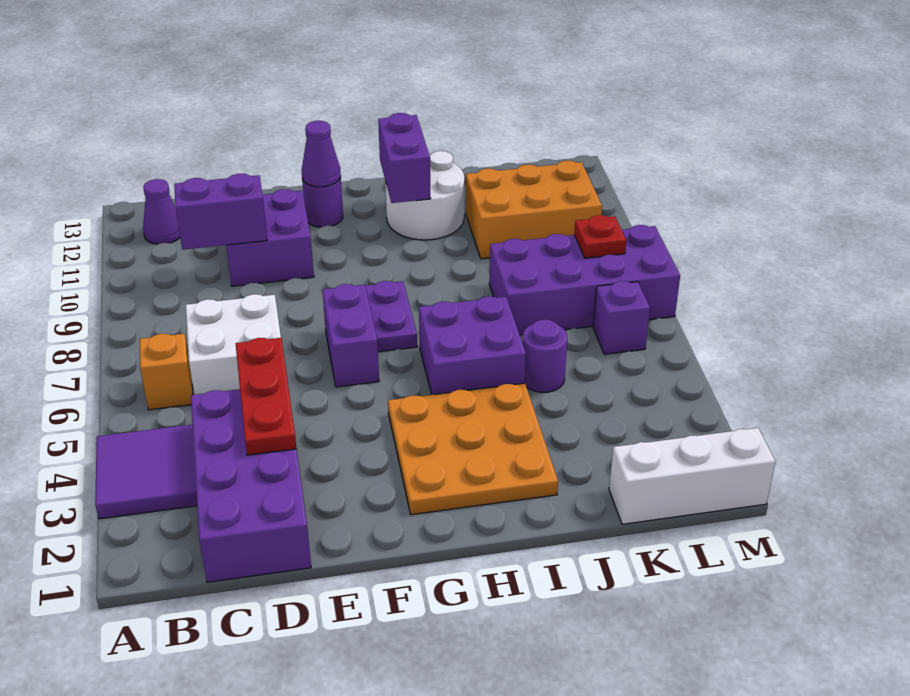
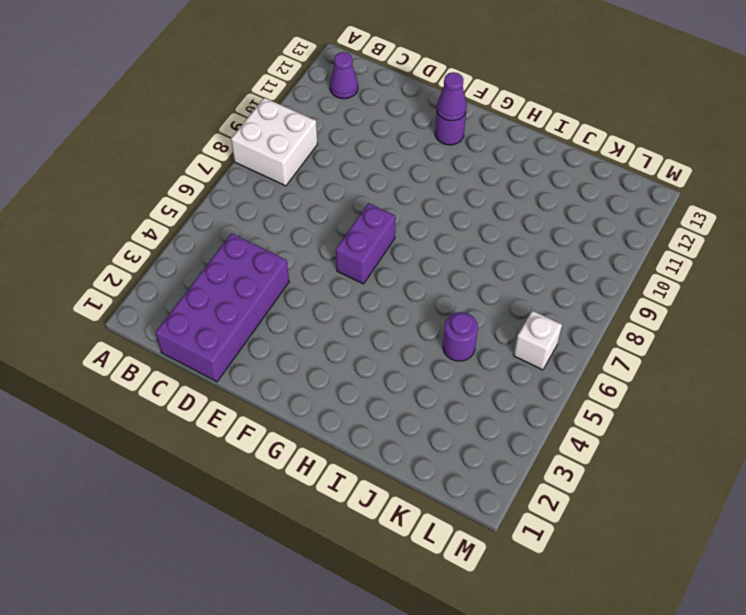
white brick A8:B9 level 1 -> white brick C6:D7 level 1
white brick L6 level 1 -> purple brick L6 level 1
none -> purple tile A3:B4 level 1
none -> orange brick B6 level 1
none -> purple brick D10:E11 level 1

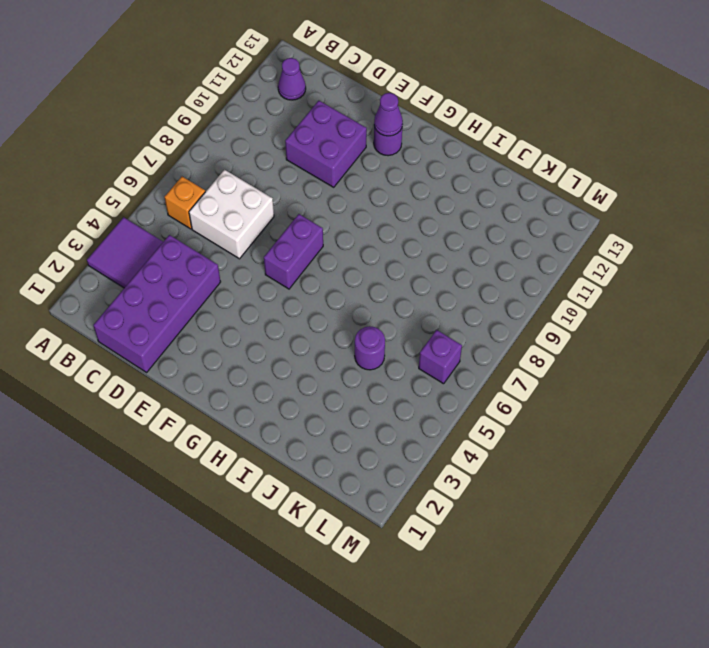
none -> orange plate G2:I4 level 1
none -> purple plate G7:G8 level 1
none -> purple brick H5:I6 level 1

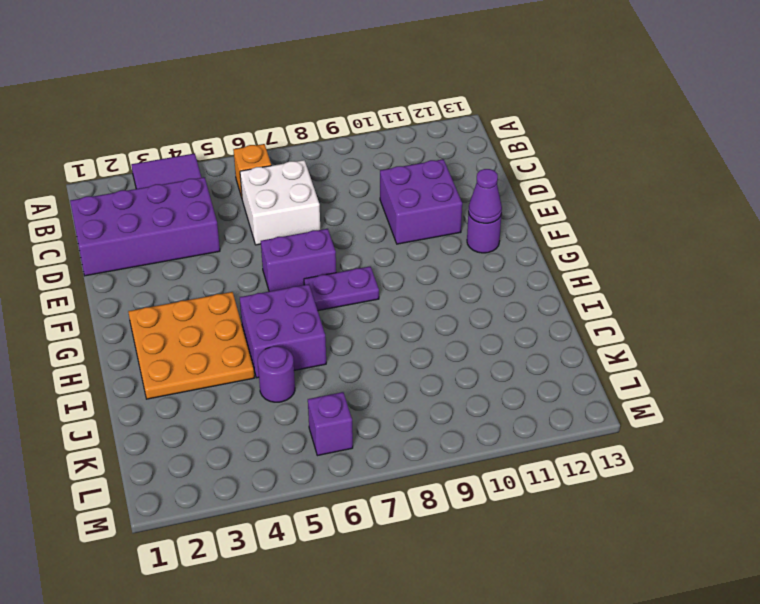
none -> purple cone B12 level 1
none -> white round brick H11:I12 level 1
none -> purple brick J7:M8 level 1

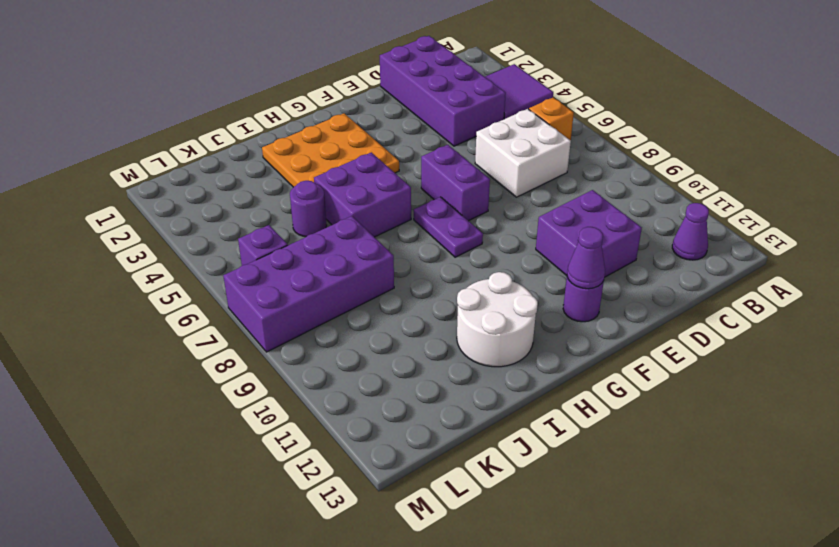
none -> orange brick J10:L11 level 1
none -> white brick K1:M1 level 1
none -> purple brick C10:D10 level 2

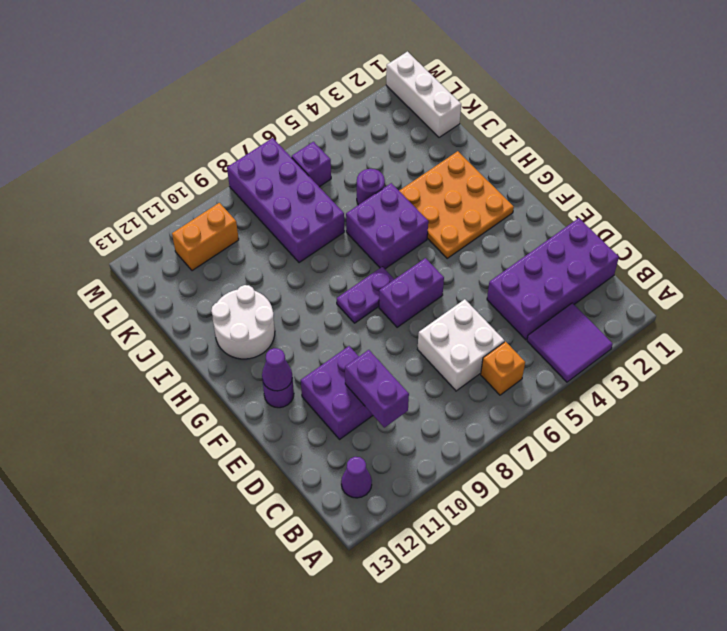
orange brick L10:L11 level 1 -> orange brick J10:L11 level 1
none -> red plate D3:D5 level 2
none -> purple brick H11:H12 level 2
none -> red plate L8 level 2

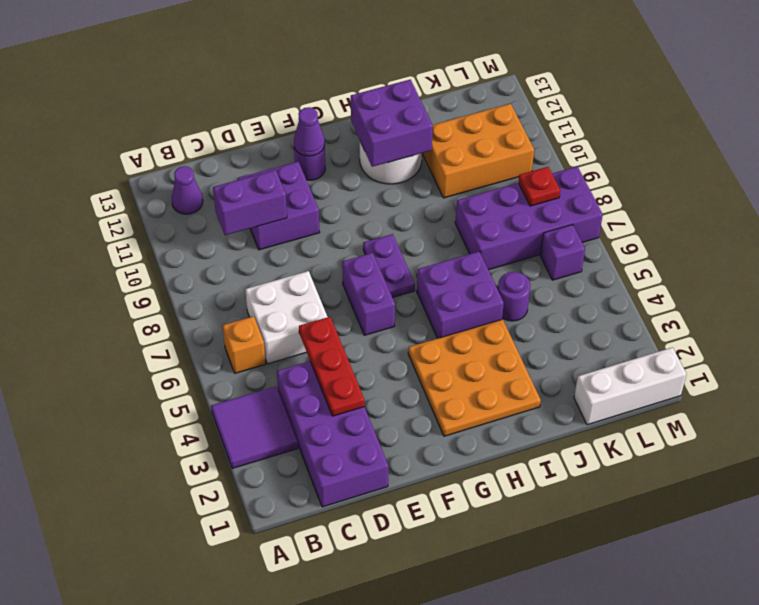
purple brick H11:I12 level 2 -> purple brick H11:H12 level 2

